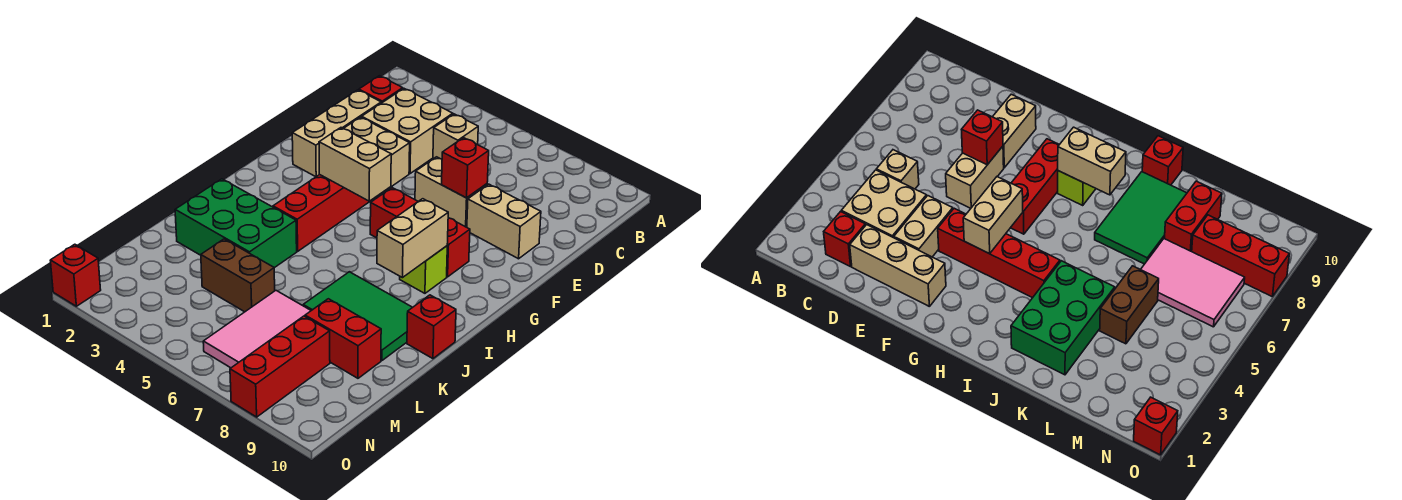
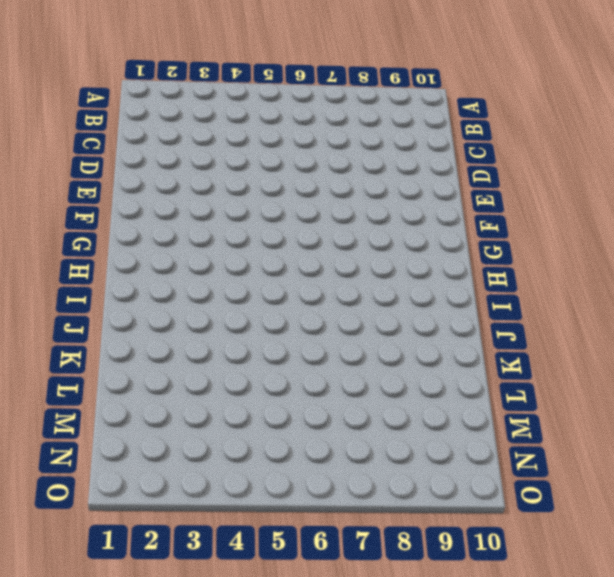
none -> red brick C2 level 1
none -> tan brick C3:D4 level 1
none -> tan brick C5 level 1

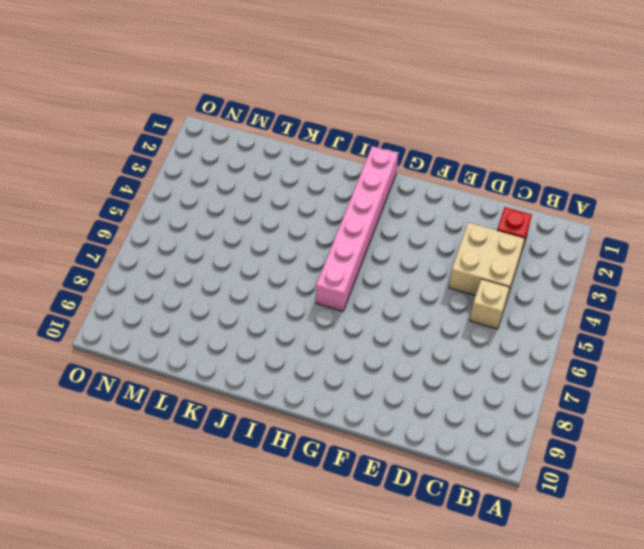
pink brick H1:H6 level 1 -> red brick F4:I4 level 1
none -> tan brick D2:F2 level 1
none -> tan brick E3:E4 level 1
none -> tan brick E6:E7 level 1

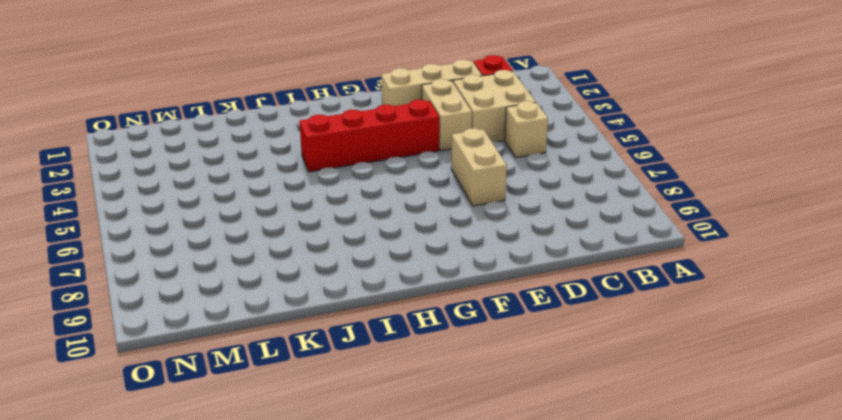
none -> tan brick E8:E9 level 1
none -> red brick G6:G8 level 1
none -> lime brick H8 level 1

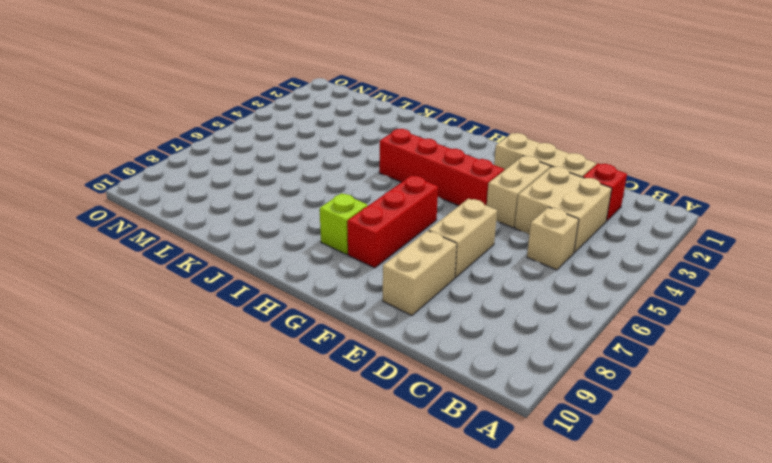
none -> green brick J2:K4 level 1
none -> green tile J7:K9 level 1
none -> red brick J10 level 1

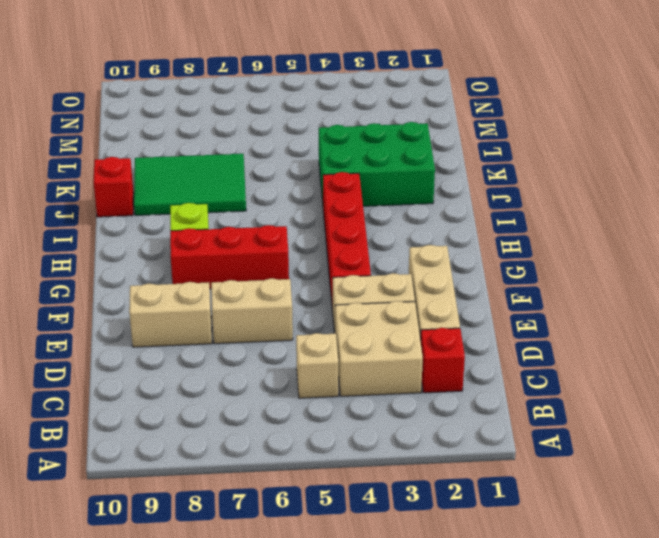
none -> brown brick L4:L5 level 1
none -> pink tile L6:N7 level 1
none -> red brick L8:L9 level 1

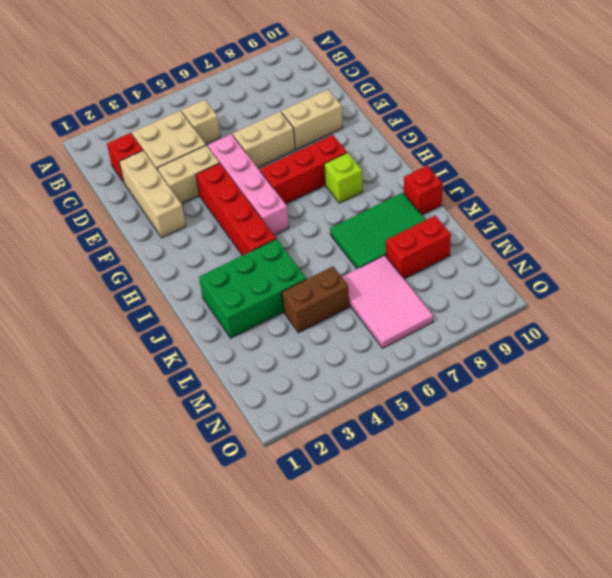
pink brick E5:H5 level 1 -> none
none -> red brick M8:O8 level 1
none -> red brick O1 level 1
none -> red brick E7 level 2

